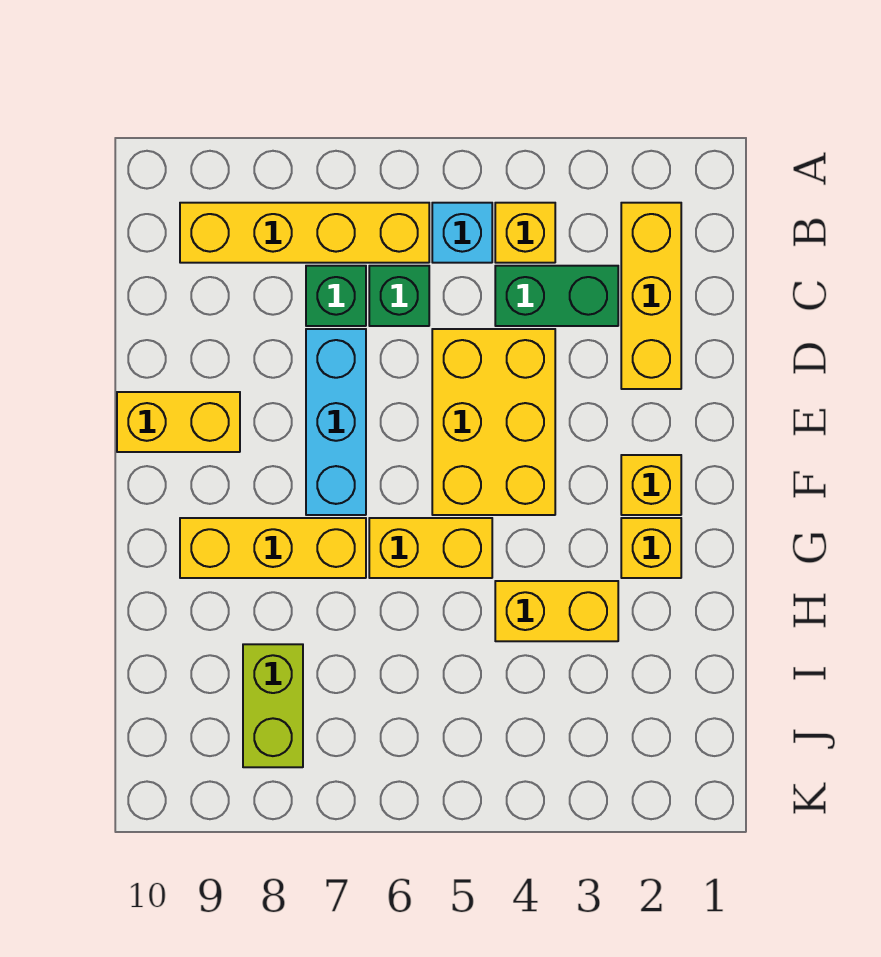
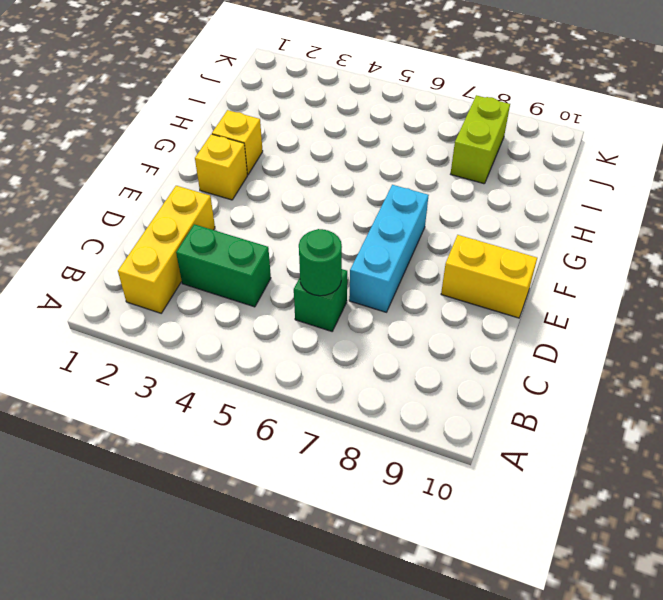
green round brick C6 level 2 -> none
none -> yellow brick B4 level 1
none -> cyan brick B5 level 1
none -> yellow brick B6:B9 level 1

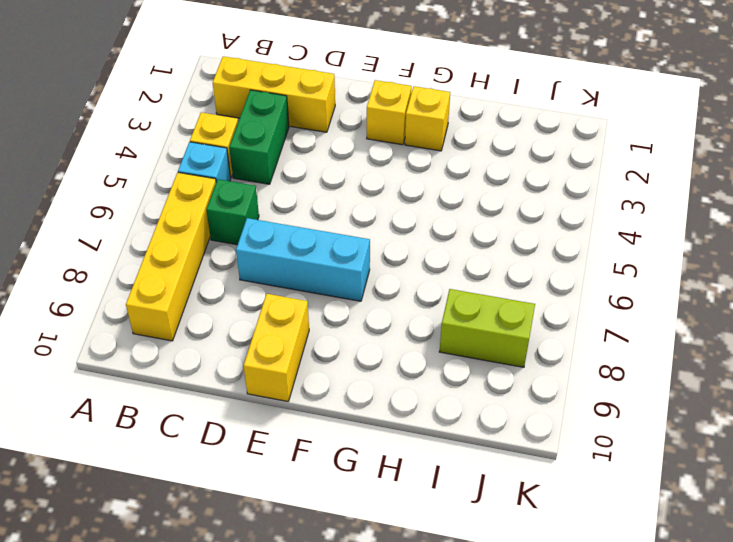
none -> green brick C7 level 1
none -> yellow brick D4:F5 level 1
none -> yellow brick G5:G6 level 1

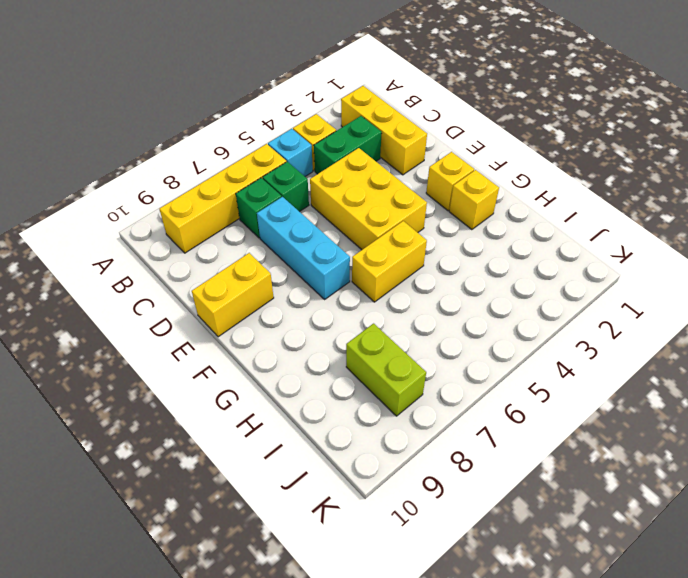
none -> yellow brick G7:G9 level 1
none -> yellow brick H3:H4 level 1

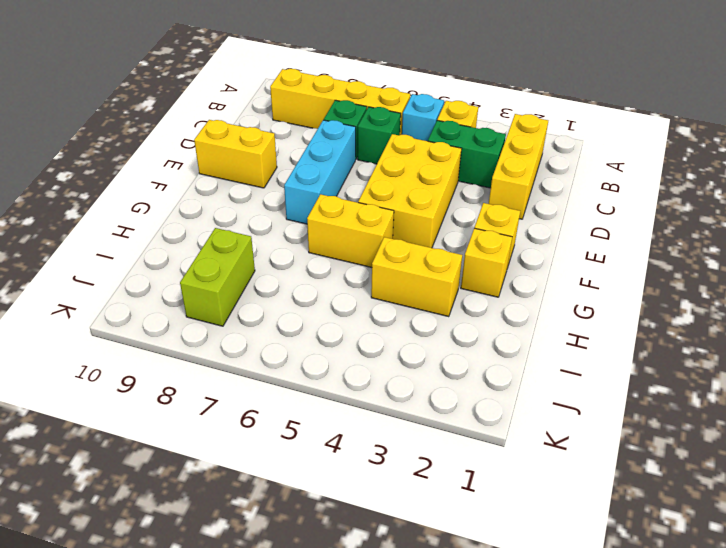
none -> yellow brick G7:G9 level 1

